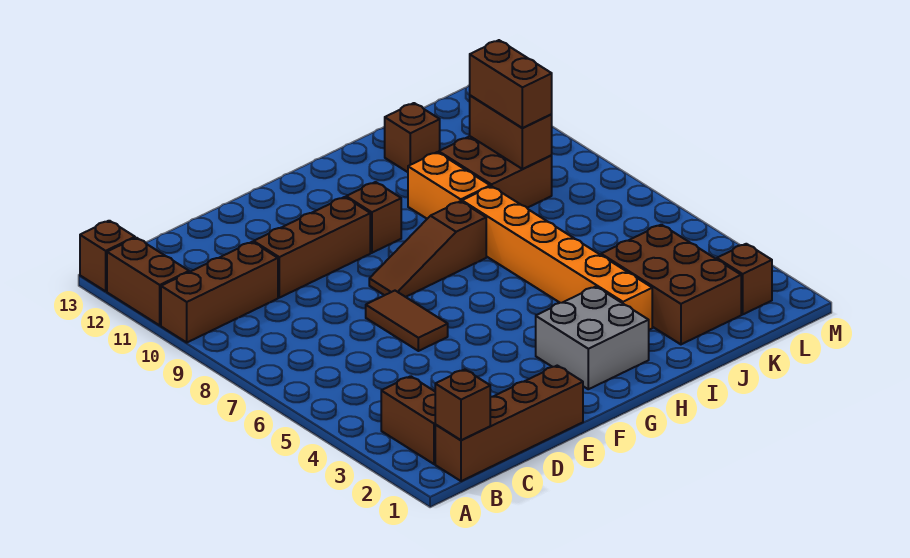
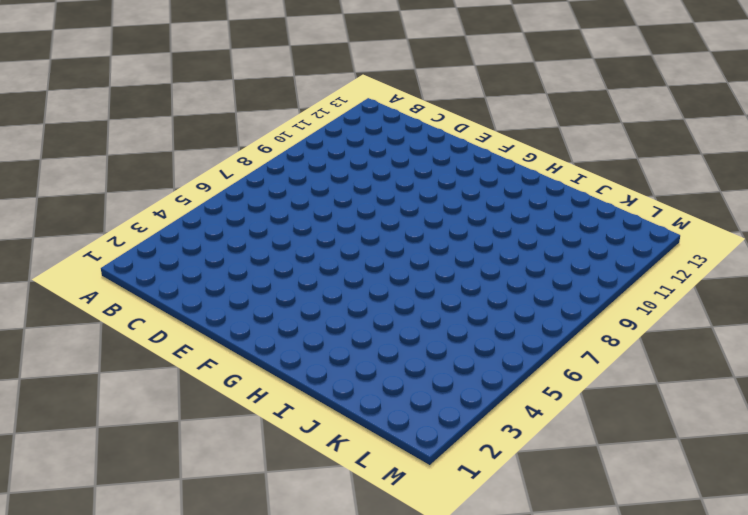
none -> brown brick A10:C10 level 1
none -> brown brick A11:A12 level 1
none -> brown brick A13 level 1

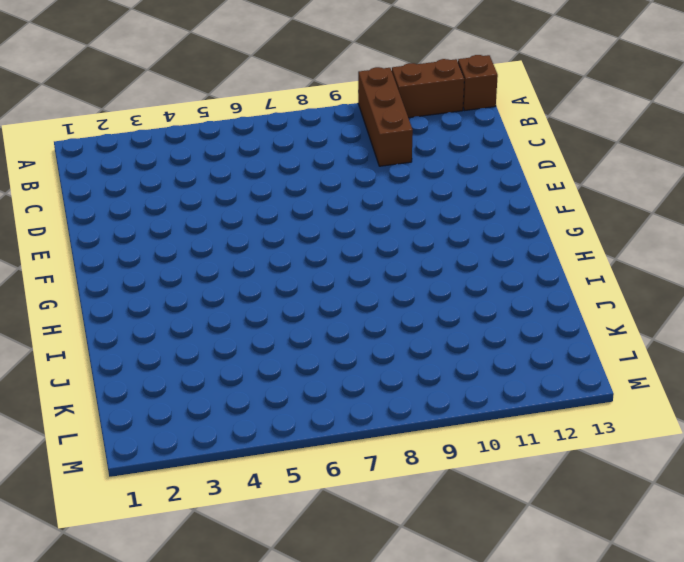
none -> brown brick B1:E1 level 1
none -> brown brick B2:B3 level 1
none -> brown brick D10:F10 level 1

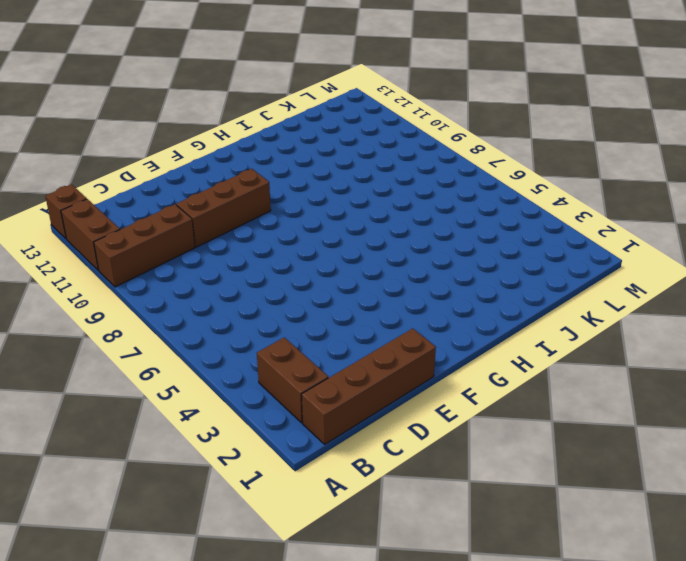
none -> brown tile E6:E7 level 1
none -> brown slope F8:H8 level 1 top H
none -> grey brick G2:H3 level 1

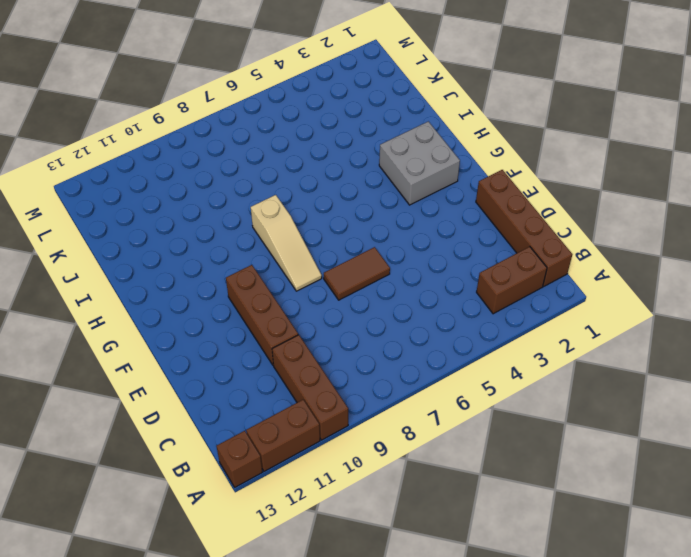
tan slope F8:H8 level 1 top H -> brown slope F8:H8 level 1 top H
none -> brown brick G10 level 1
none -> orange brick I3:I8 level 1
none -> orange brick I9:I10 level 1

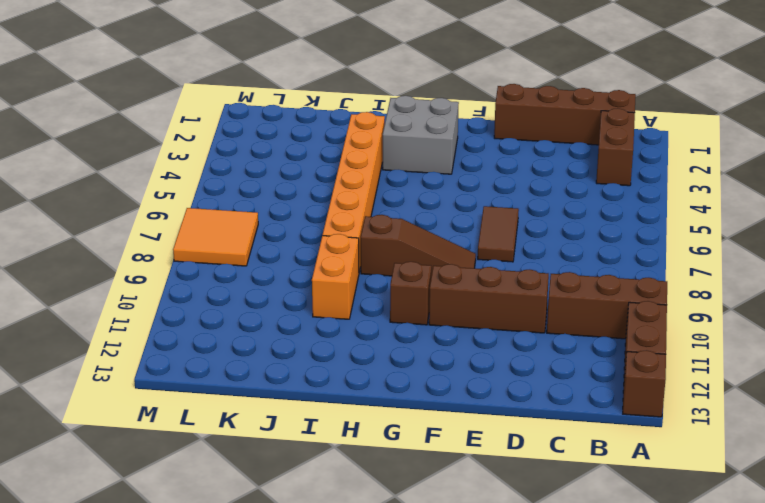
orange tile L7:M8 level 1 -> none
none -> brown brick J2:K4 level 1
none -> brown brick J9:K10 level 1
none -> brown brick J12 level 1

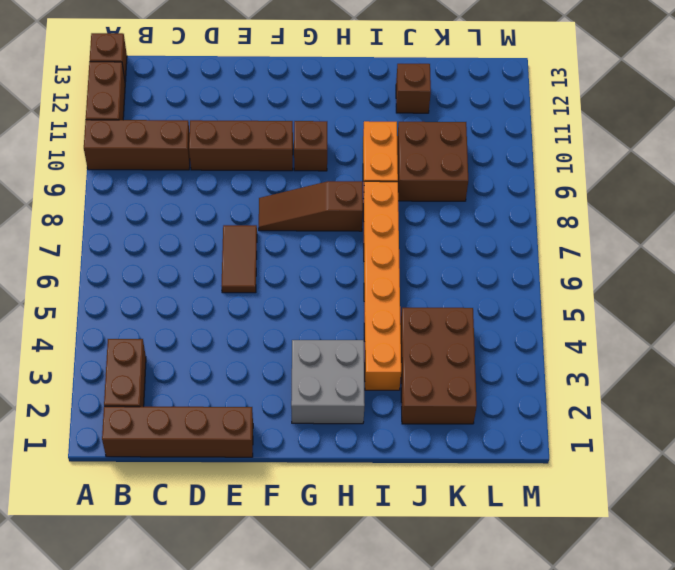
none -> brown brick L2 level 1
none -> brown brick B1 level 2
none -> brown brick K9:K10 level 2

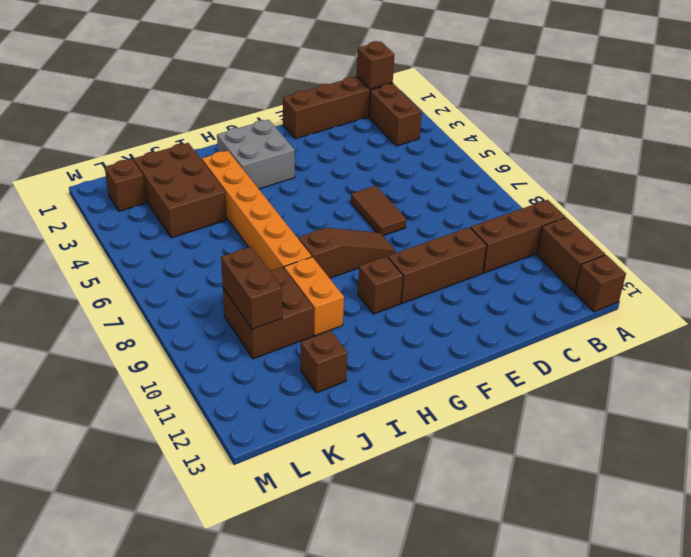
none -> brown brick K9:K10 level 3

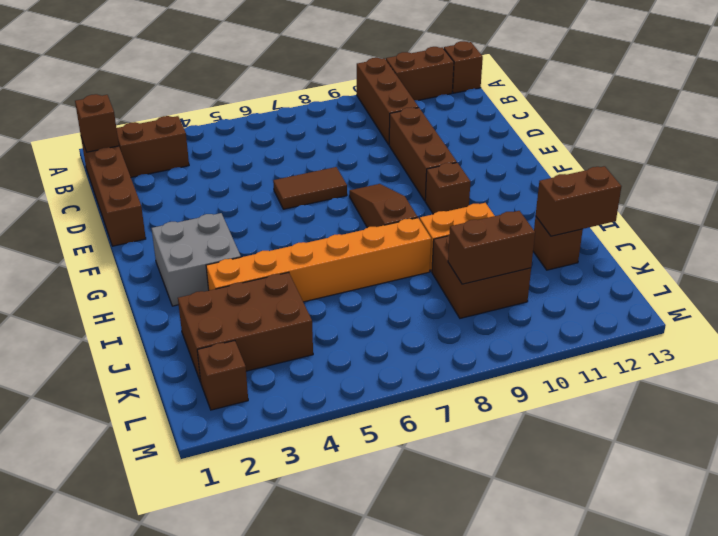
brown brick J12:J13 level 2 -> brown brick K9:K10 level 3

